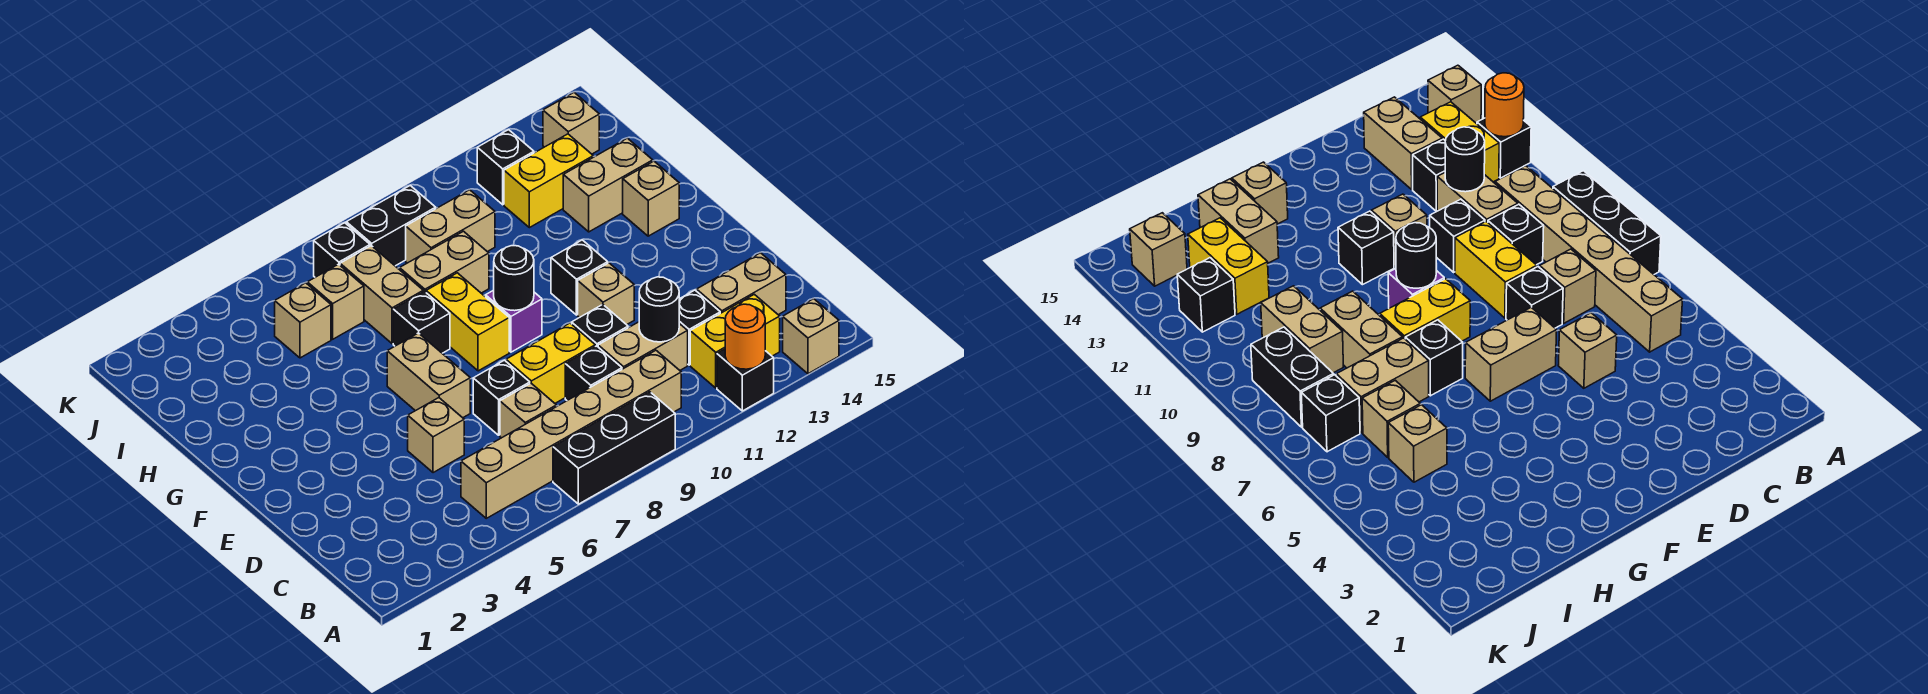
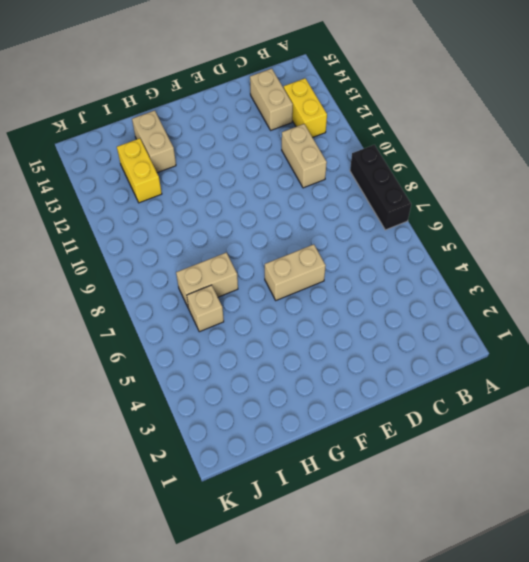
none -> black brick A12 level 1
none -> tan brick A14 level 1
none -> tan brick B5:B10 level 1
none -> tan brick C7 level 1

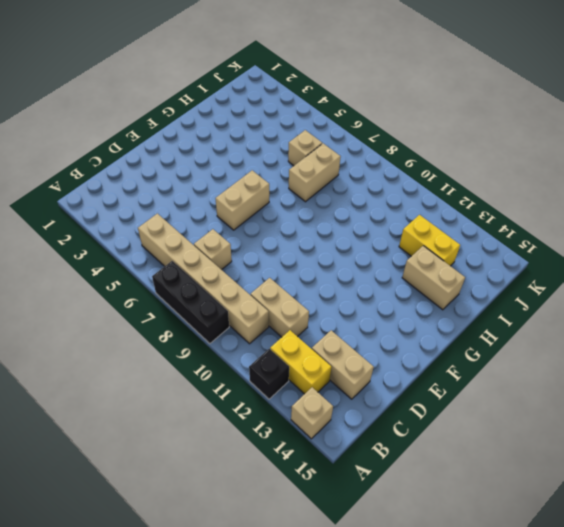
none -> black brick C9 level 1
none -> black brick C12 level 1
none -> tan brick D5 level 1
none -> black brick D7 level 1

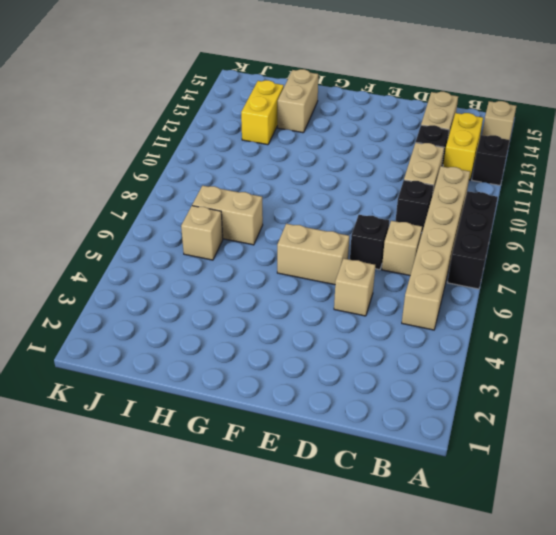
none -> yellow brick D8:D9 level 1
none -> black brick D10 level 1
none -> tan brick E11 level 1
none -> yellow brick F8:G8 level 1

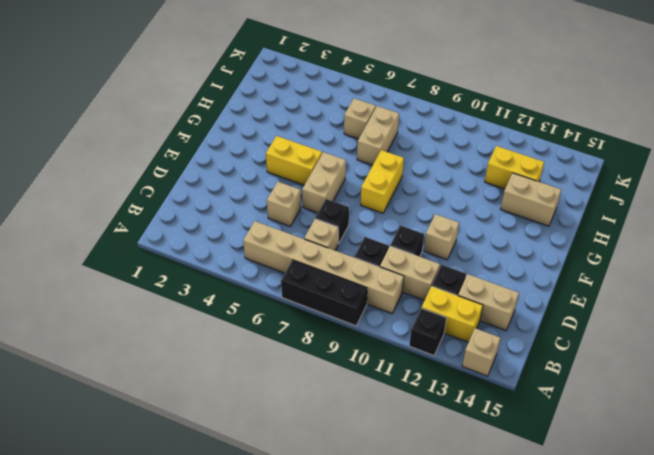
yellow brick F4:F5 level 1 -> yellow brick D8:D9 level 1
none -> purple brick F9 level 1
none -> black brick F11 level 1
none -> black brick G7 level 1
none -> tan brick G14 level 1

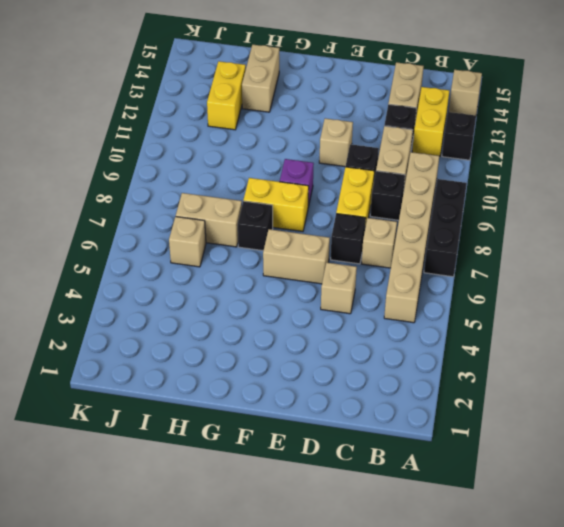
none -> black brick F11 level 1
none -> tan brick G14 level 1
none -> tan brick H8:H9 level 1
none -> tan brick I5 level 1

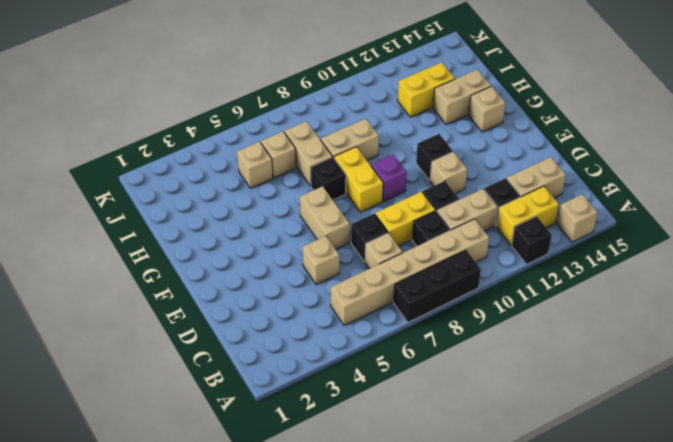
none -> tan brick I9:I10 level 1
none -> black brick J7 level 1
none -> black brick J8:J9 level 1
none -> black brick J12 level 1

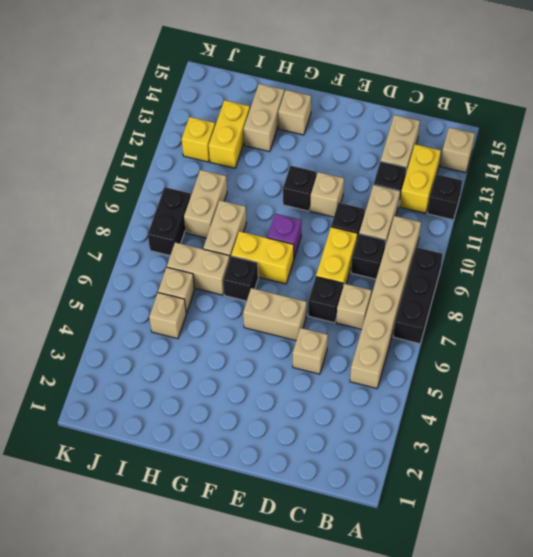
yellow brick J12 level 1 -> black brick J12 level 1
none -> black brick J7 level 1
none -> tan brick J14 level 1
none -> orange round brick A12 level 2
none -> black round brick C11 level 2

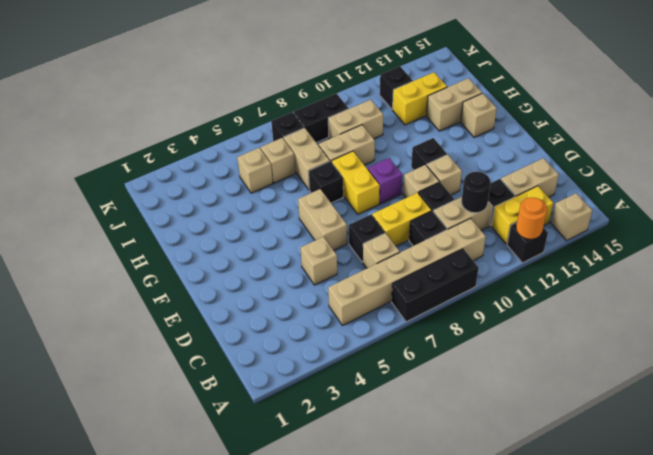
tan brick E10 level 1 -> tan brick J14 level 1
none -> black round brick F9 level 2

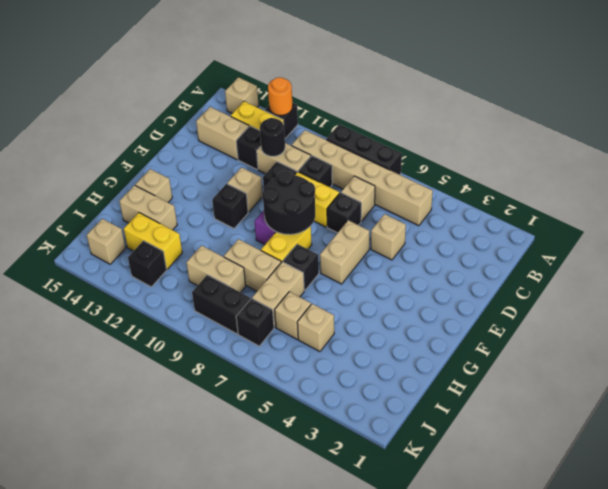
black round brick E8:F9 level 2 -> black round brick F9 level 2

